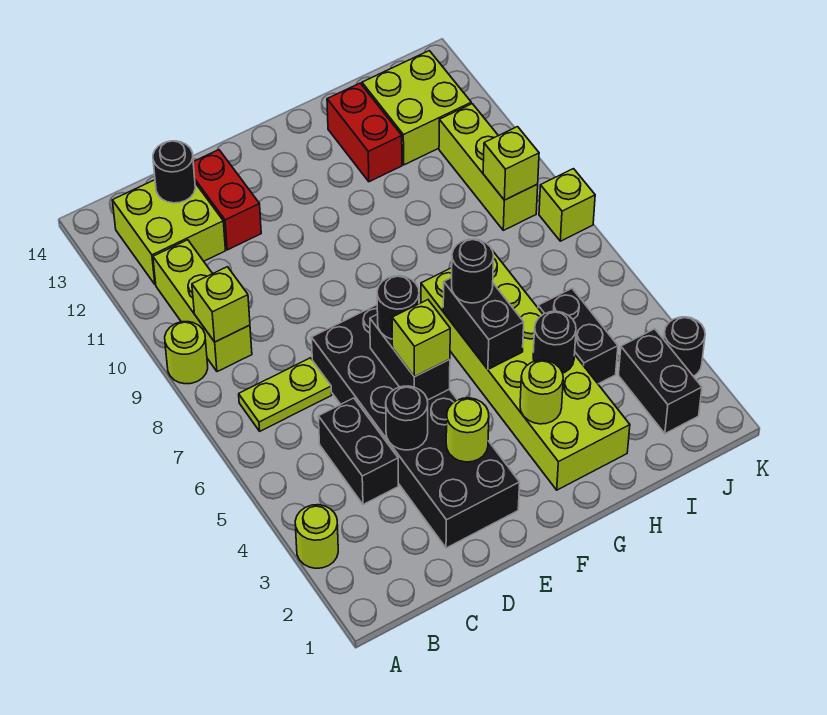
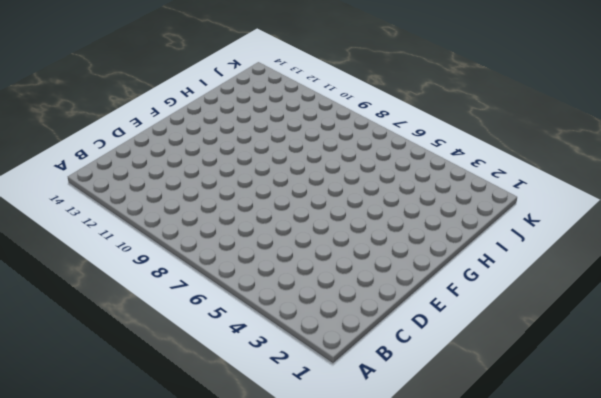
none -> lime round brick A3 level 1
none -> lime round brick A9 level 1
none -> lime plate B7:C7 level 1

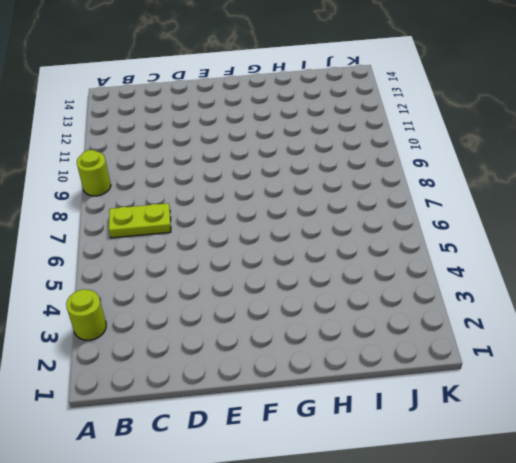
none -> lime brick B9:B11 level 1
none -> lime brick B12:C13 level 1
none -> black brick C4:C5 level 1

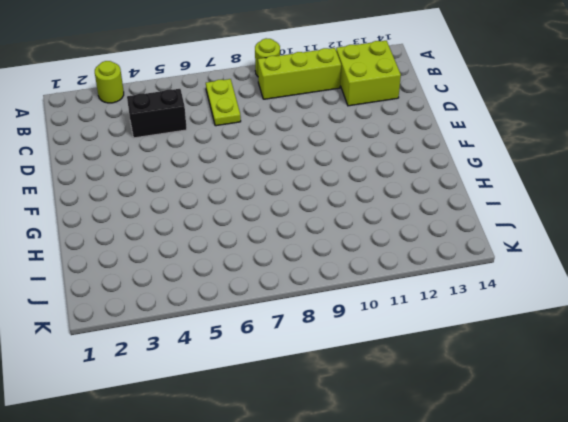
none -> black brick D2:E7 level 1
none -> red brick D12:D13 level 1
none -> lime brick G2:H7 level 1

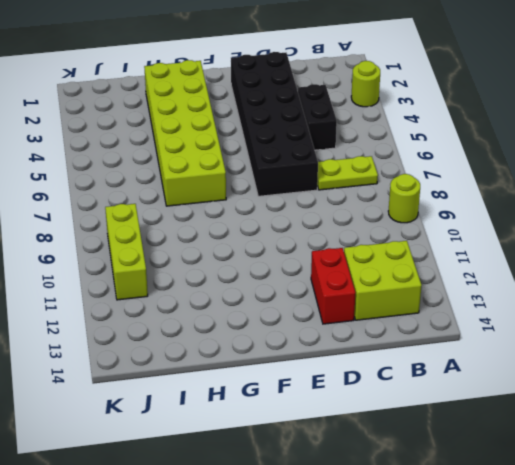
none -> lime brick B9:B11 level 1
none -> red brick H12:H13 level 1
none -> black brick I4:I5 level 1

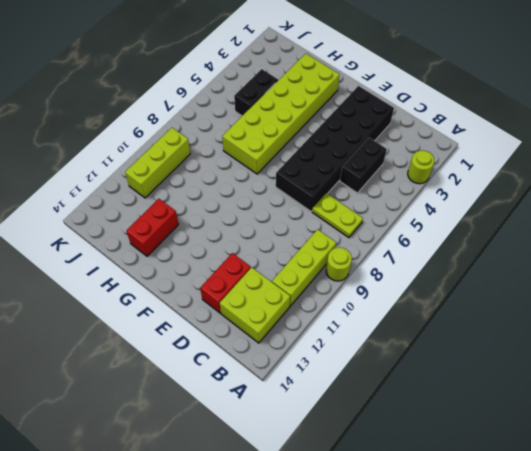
none -> lime brick I12:J13 level 1
none -> black brick J2:J3 level 1
none -> black round brick K3 level 1

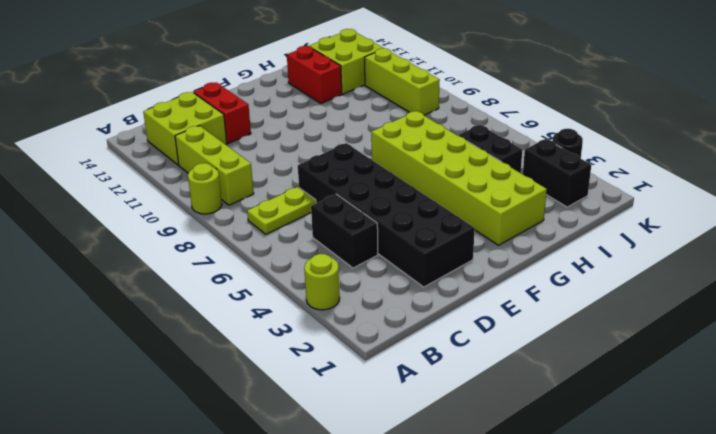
none -> lime brick K8 level 1
none -> lime brick B9 level 2
none -> black round brick C13 level 2

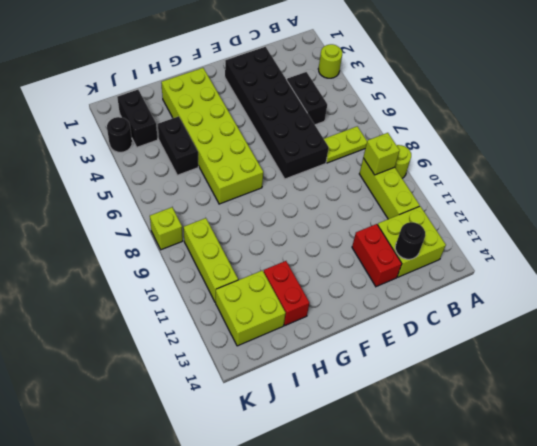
none -> black round brick D4 level 2
none -> lime round brick E3 level 2
none -> black brick E5:E6 level 2

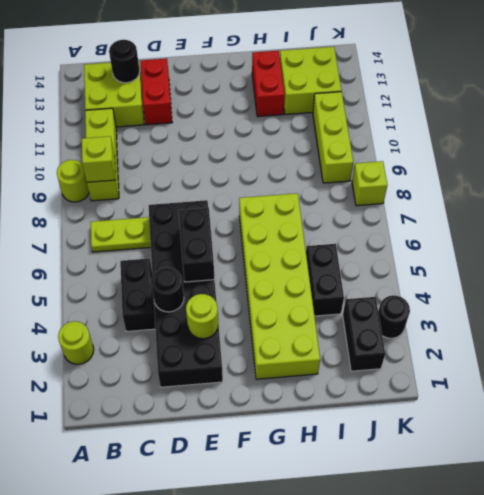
none -> lime round brick G3 level 2
none -> black brick G5:G6 level 2
none -> black round brick H4 level 2

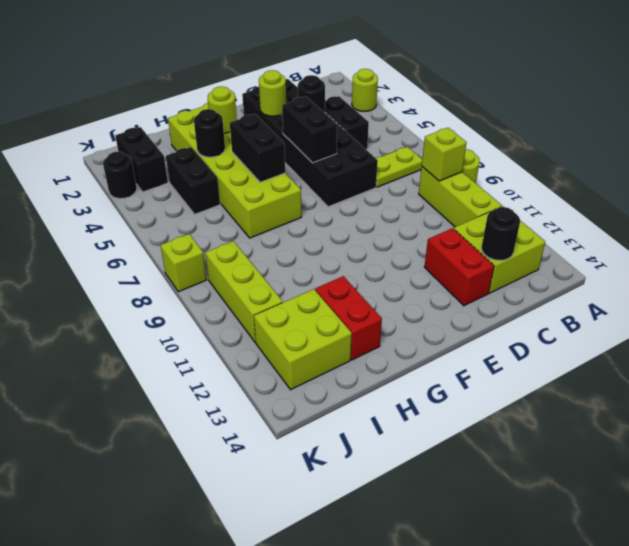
none -> lime brick J9 level 2
none -> lime brick E5 level 3
none -> black round brick E6 level 3

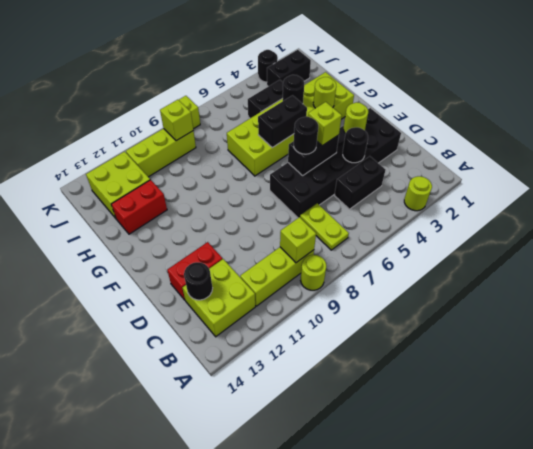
none -> black round brick G6 level 3

